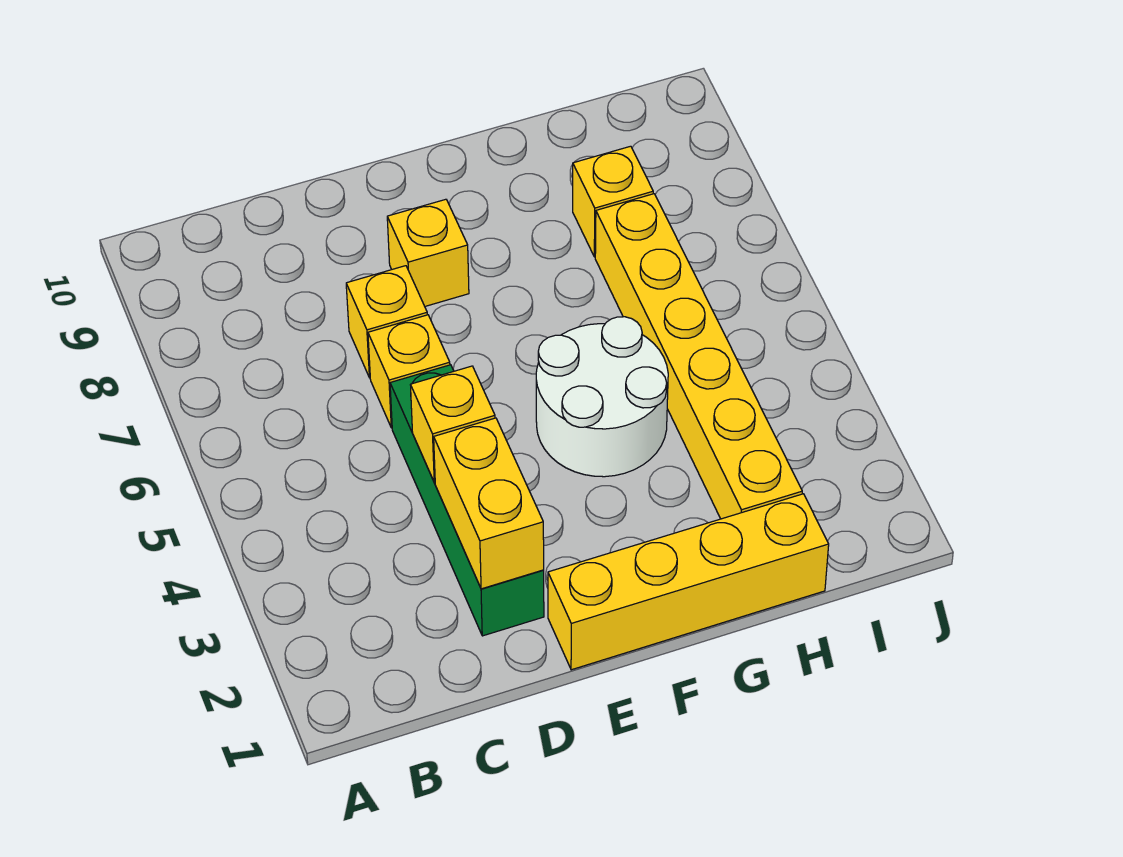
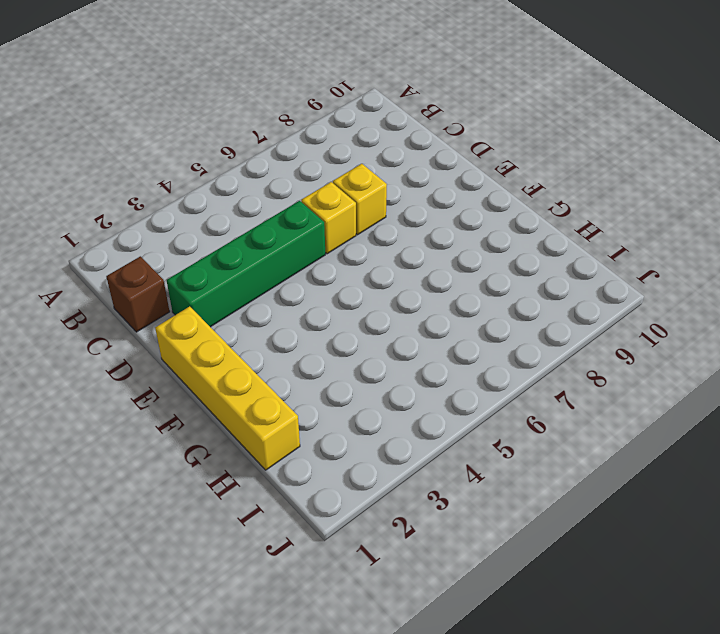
brown brick C1 level 1 -> none
none -> yellow brick E8 level 1
none -> white round brick F4:G5 level 1

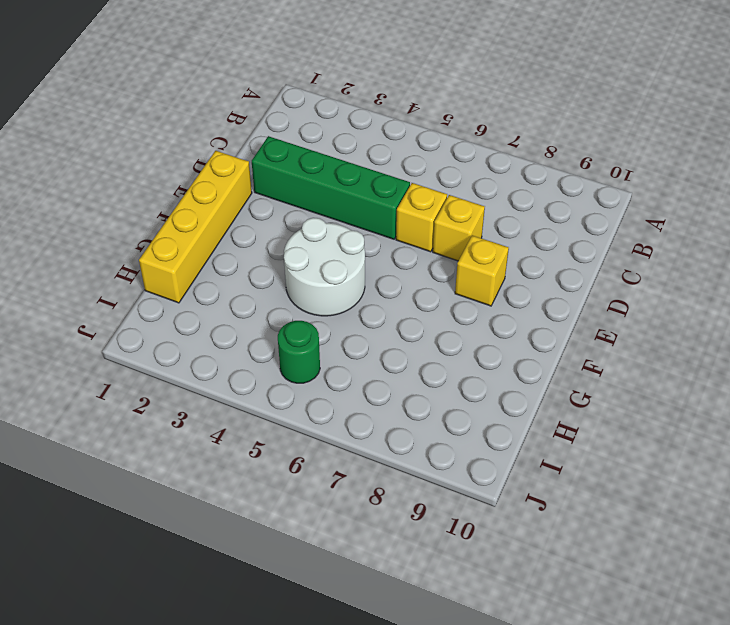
green round brick I5 level 1 -> none
none -> yellow brick H2:H7 level 1
none -> yellow brick H8 level 1

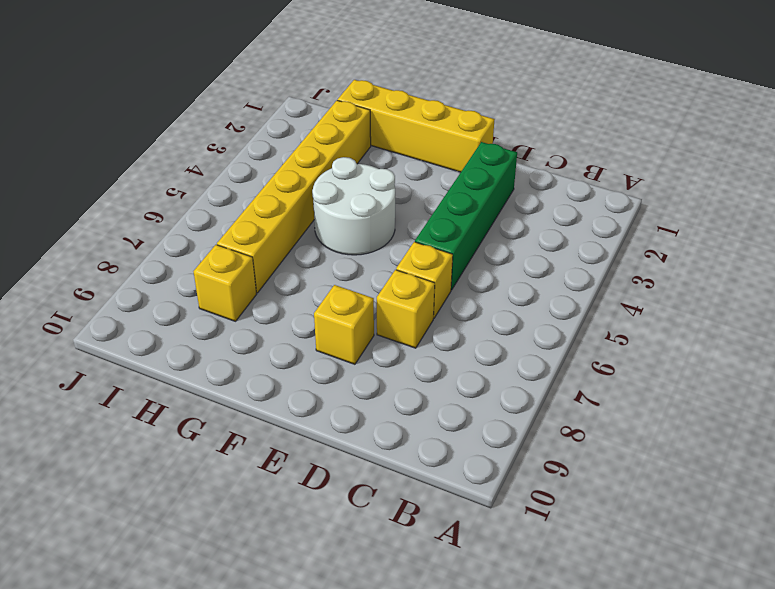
none -> yellow brick D2:D3 level 2
none -> yellow brick D4 level 2

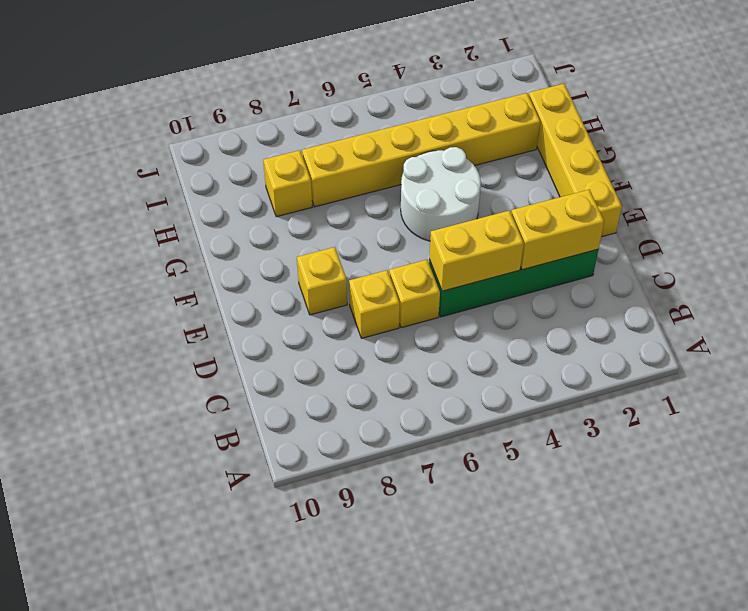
yellow brick D4:D5 level 2 -> yellow brick D4 level 2

